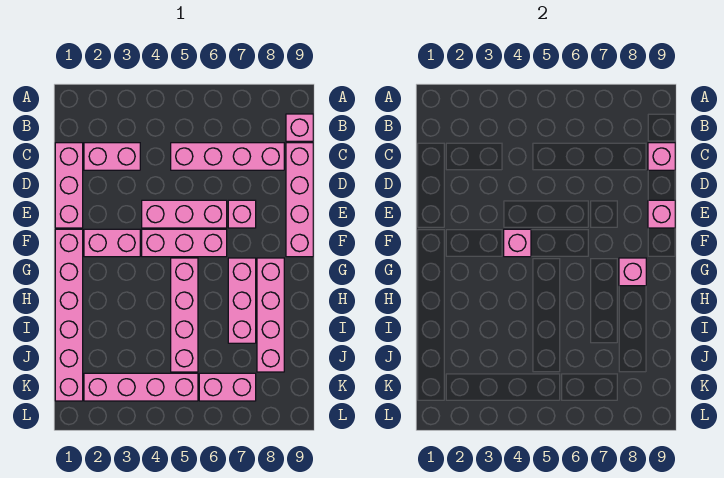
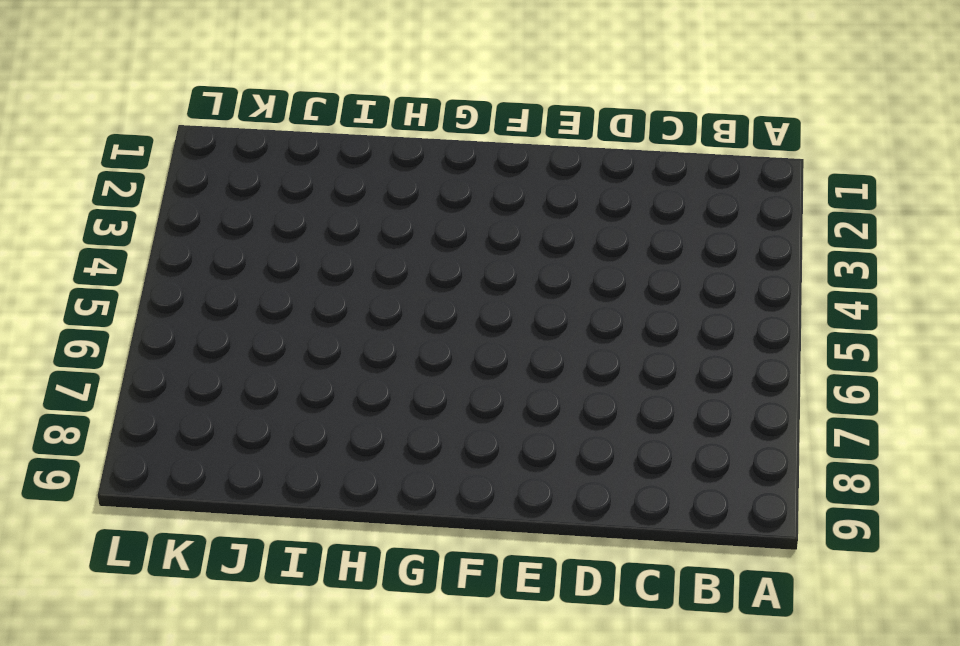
none -> pink brick B9 level 1
none -> pink brick C1:E1 level 1
none -> pink brick C2:C3 level 1

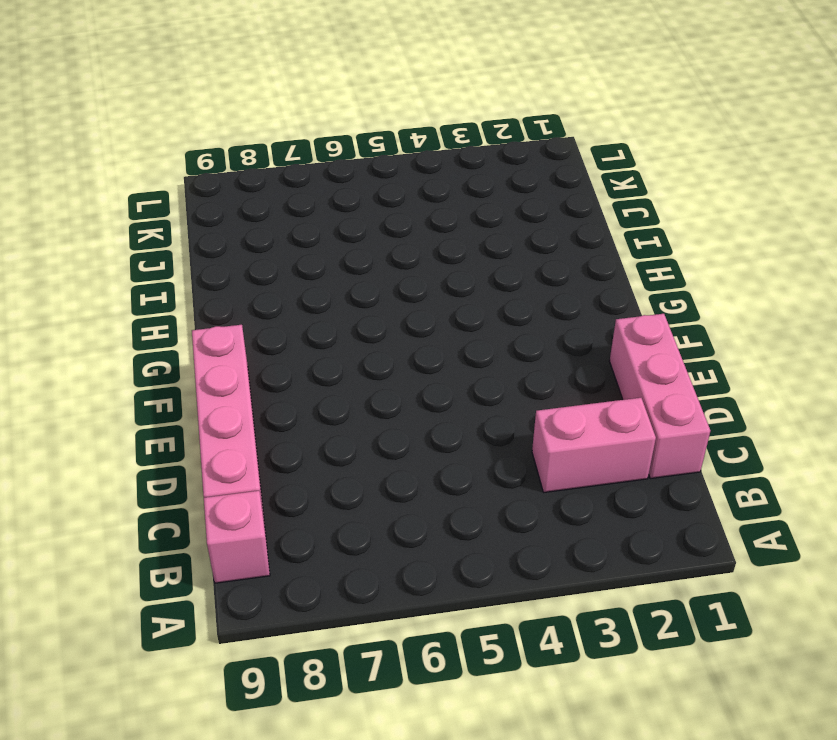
none -> pink brick C5:C8 level 1
none -> pink brick E4:E6 level 1
none -> pink brick E7 level 1

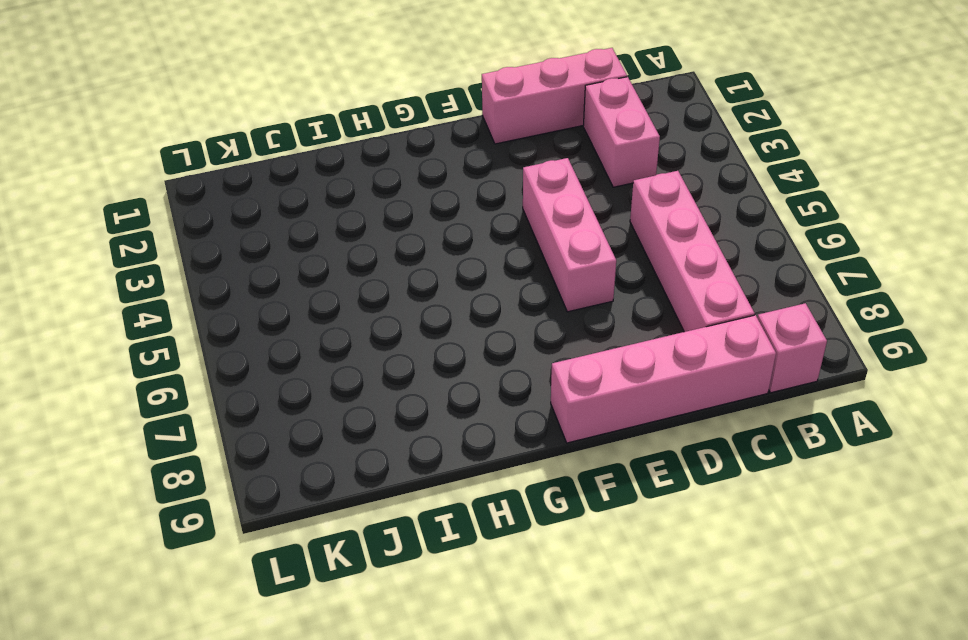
none -> pink brick E7 level 1
none -> pink brick F1:K1 level 1
none -> pink brick F2:F3 level 1

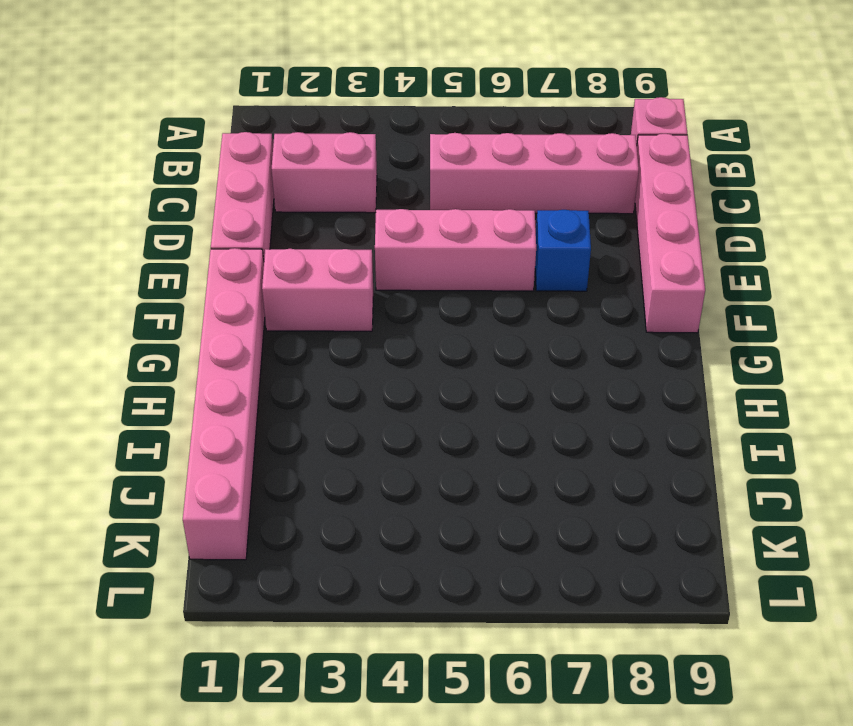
blue brick E7 level 1 -> pink brick E7 level 1
none -> pink brick F4:F6 level 1
none -> pink brick G5:J5 level 1
none -> pink brick G7:I7 level 1

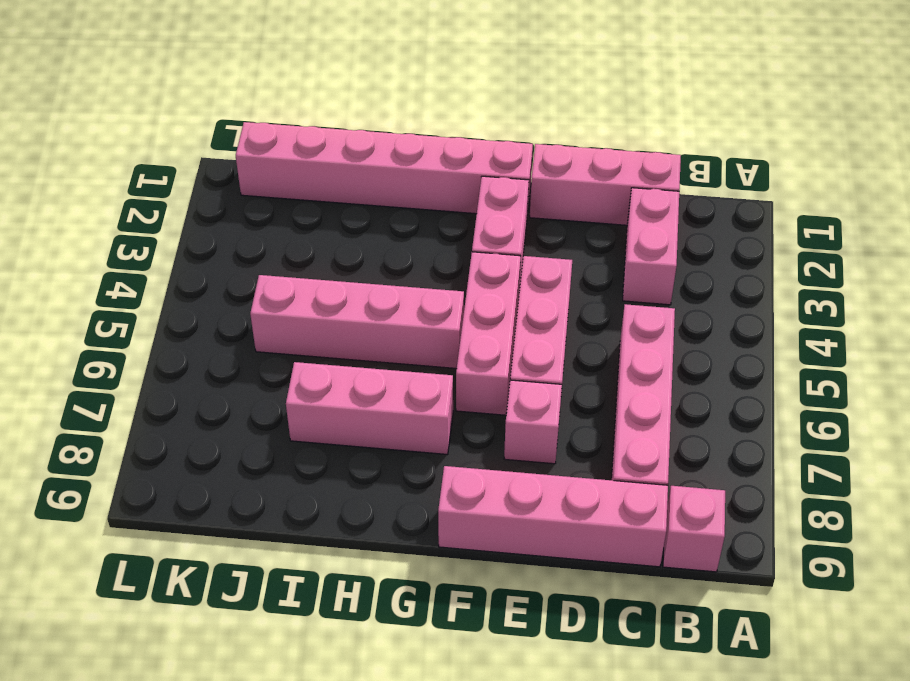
none -> pink brick G8:J8 level 1
none -> pink brick K2:K5 level 1
none -> pink brick K6:K7 level 1

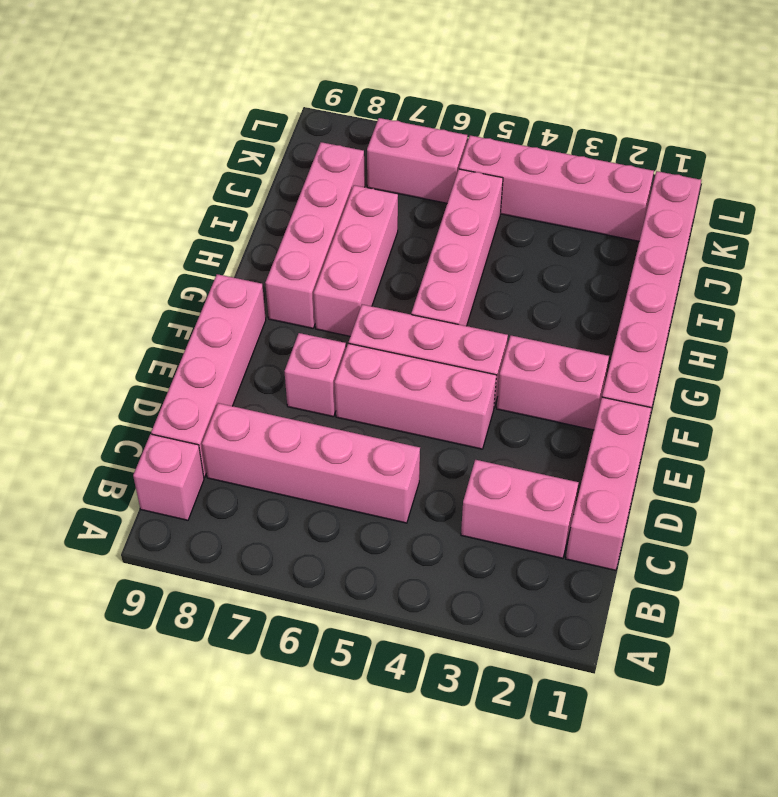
none -> pink brick C9 level 2
none -> pink brick E9 level 2
none -> pink brick F4 level 2

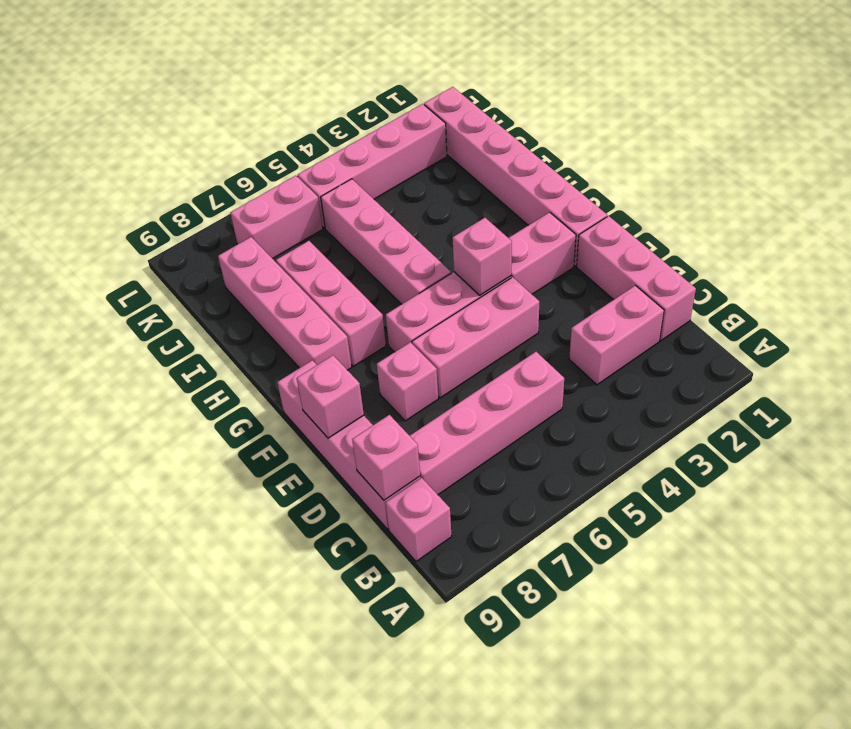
none -> pink brick G8 level 2

